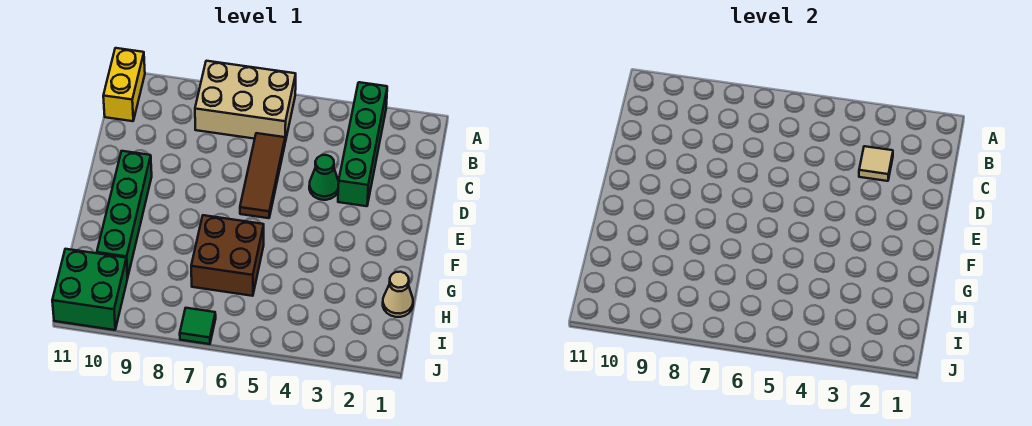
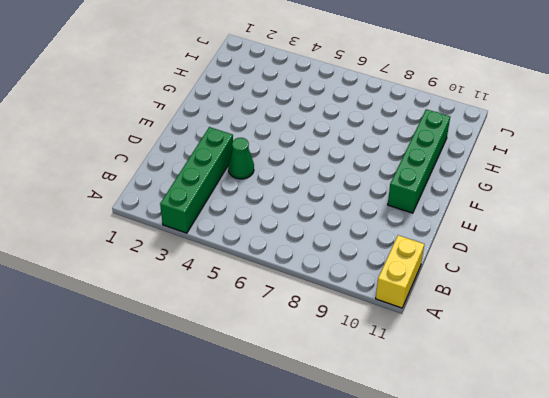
none -> tan brick A6:B8 level 1
none -> brown tile C6:E6 level 1

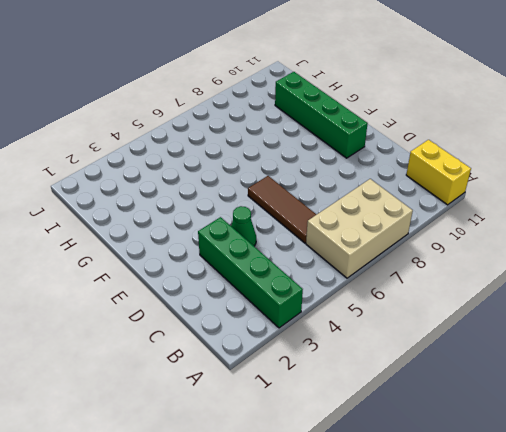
none -> brown brick G6:H7 level 1
none -> tan cone H1 level 1

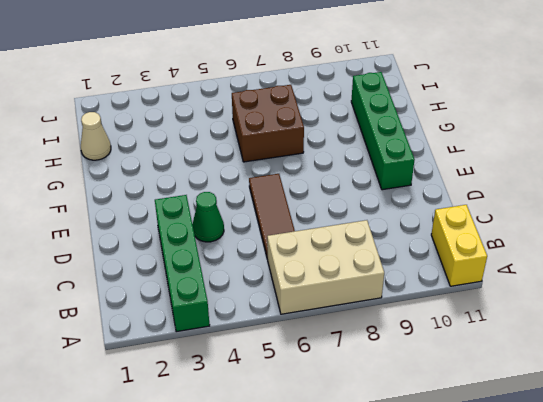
none -> green brick I10:J11 level 1
none -> green tile J7 level 1

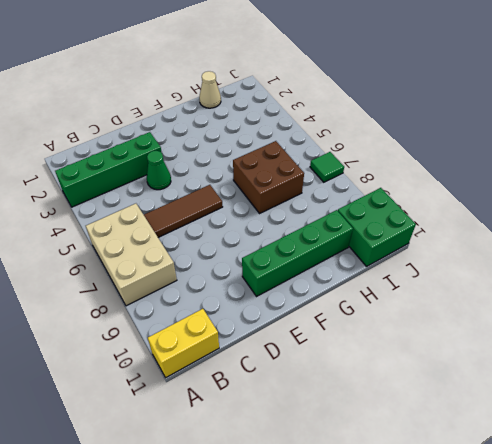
none -> tan tile C3 level 2

